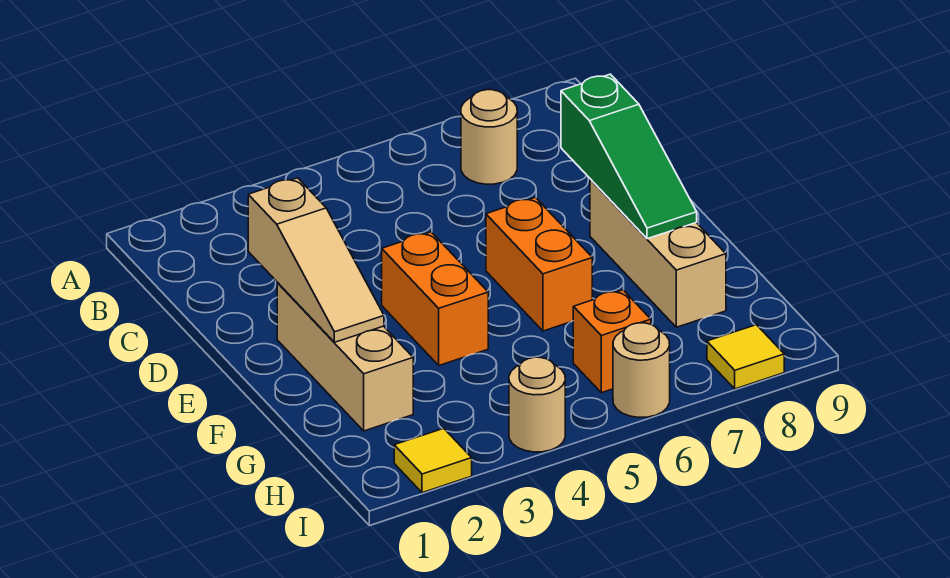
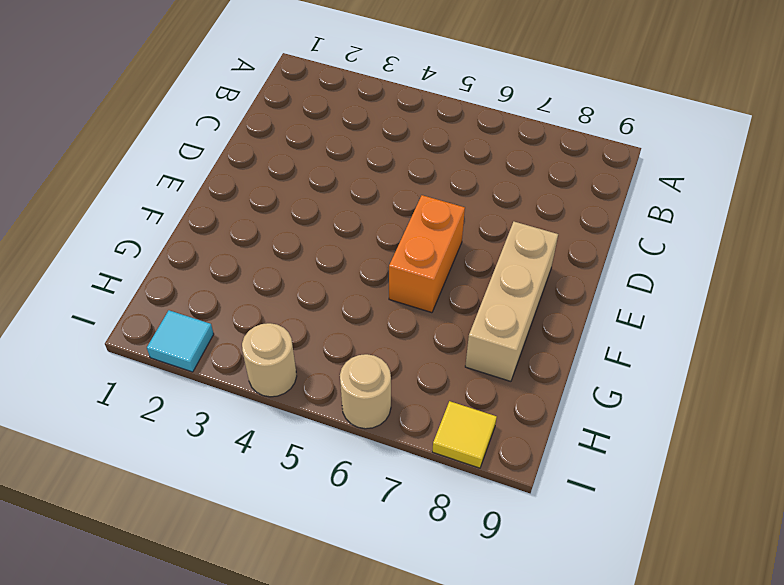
cyan tile I2 level 1 -> yellow tile I2 level 1
none -> tan round brick B7 level 1
none -> tan brick E2:G2 level 1
none -> orange brick E4:F4 level 1

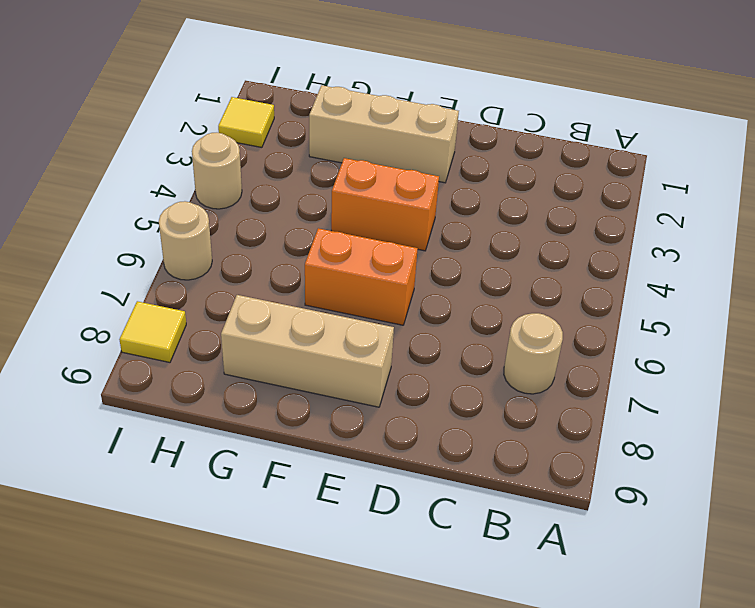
none -> orange brick H6 level 1
none -> tan slope D2:F2 level 2 top D
none -> green slope D8:F8 level 2 top D

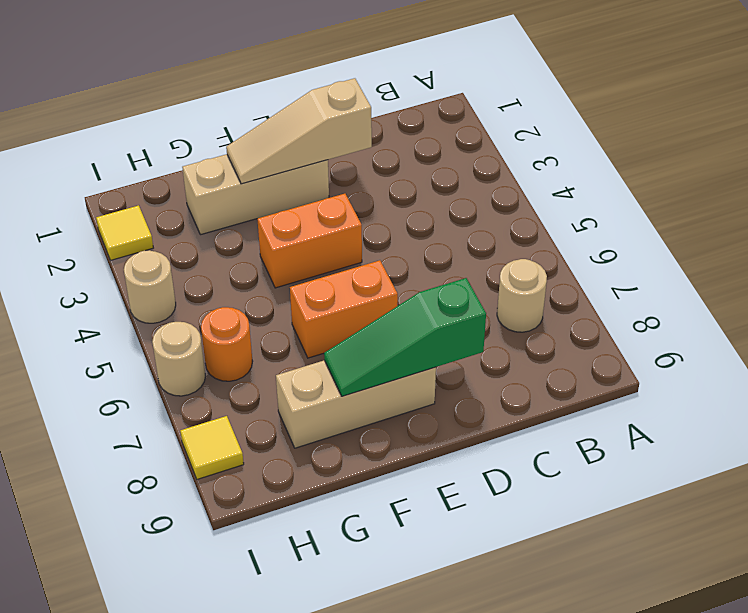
orange round brick H6 level 1 -> orange brick H6 level 1

